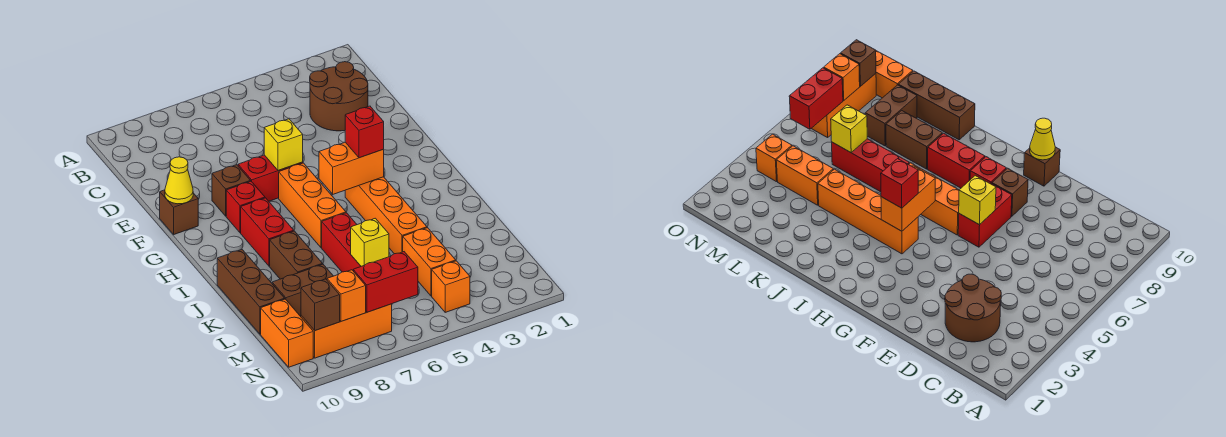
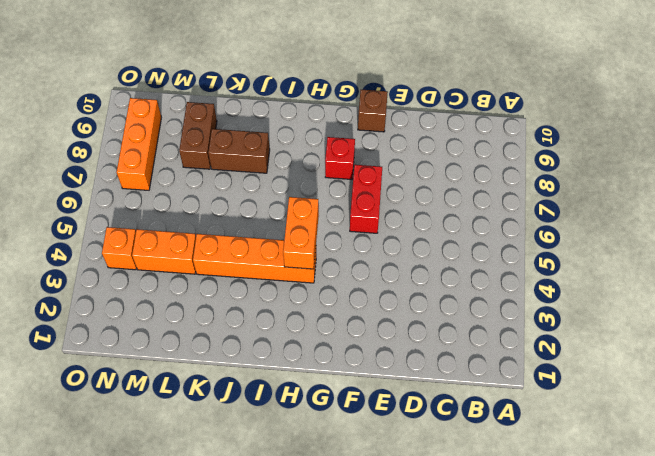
none -> brown round brick C2:D3 level 1
none -> brown brick F8 level 1
none -> orange brick G6:I6 level 1

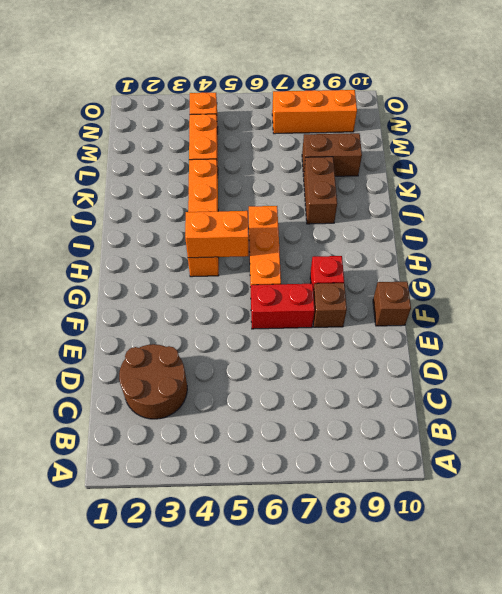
none -> red brick H8:I8 level 1
none -> red brick J6:L6 level 1
none -> brown brick J10:L10 level 1

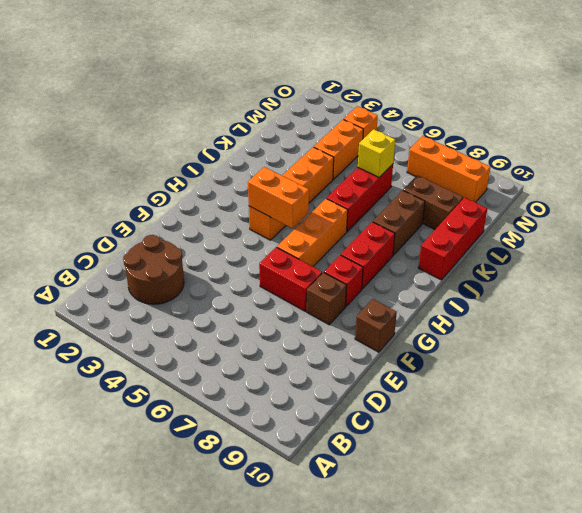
red brick J10:L10 level 1 -> brown brick J10:L10 level 1
none -> orange brick M10:N10 level 1
none -> yellow brick F6 level 2
none -> yellow cone F10 level 2

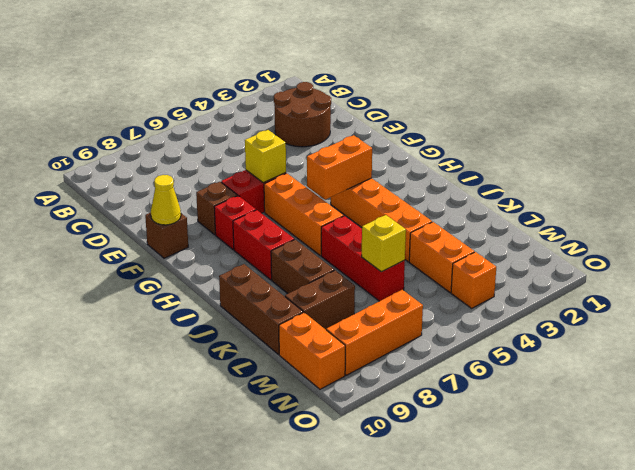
none -> red brick N6:N7 level 2
none -> orange brick N8 level 2
none -> brown brick N9 level 2

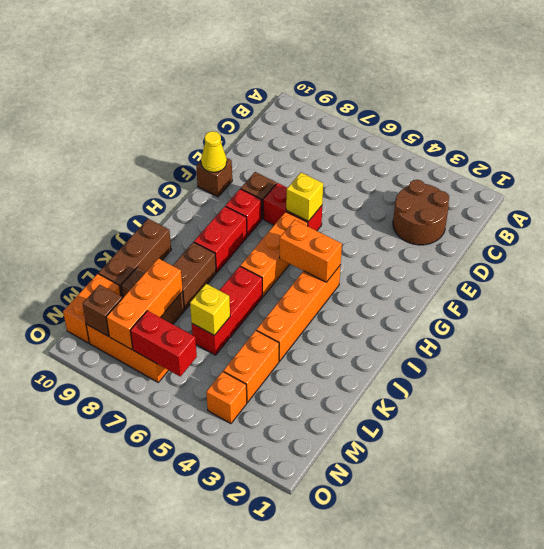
orange brick L8:N8 level 2 -> orange brick N8 level 2
none -> red brick H4 level 3

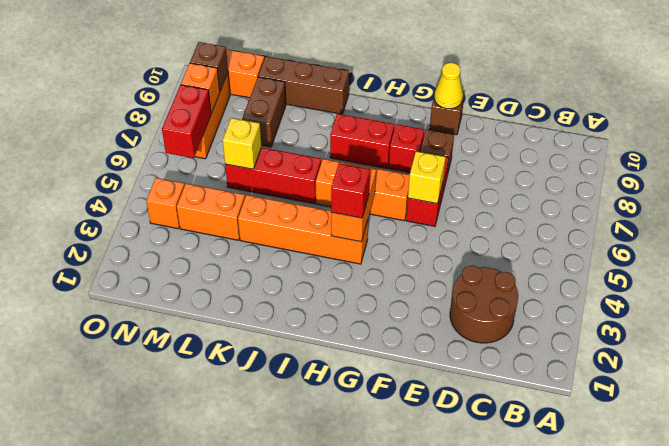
none -> brown brick J8:K8 level 1

